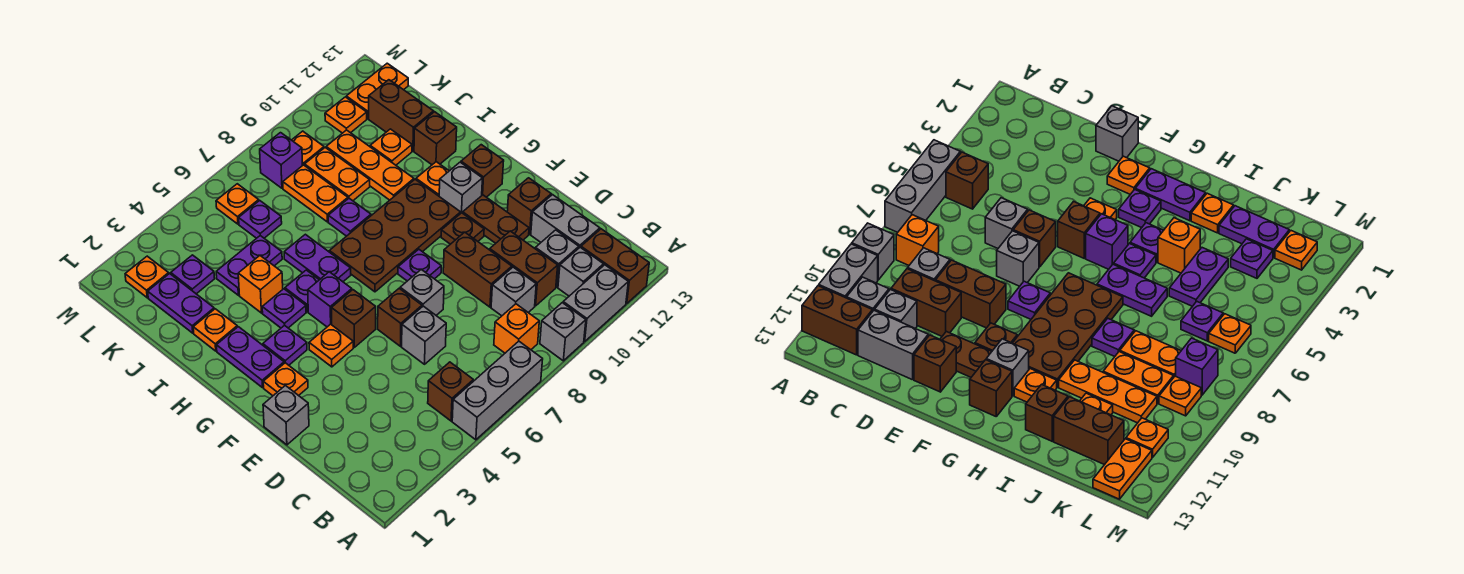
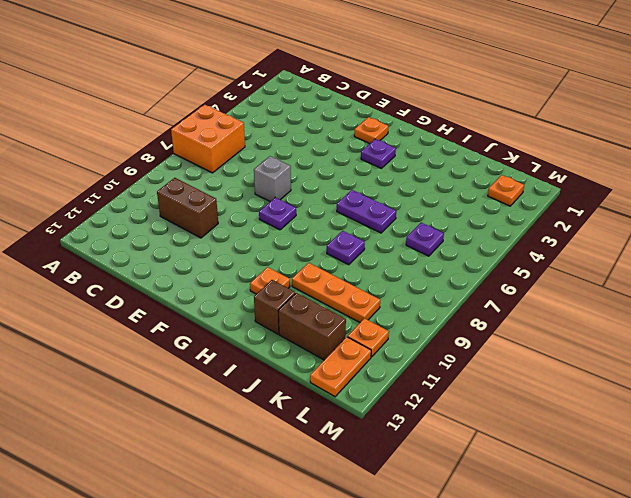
orange brick A6:B7 level 1 -> grey brick A5:A7 level 1
none -> grey brick A9 level 1
none -> grey brick A10:A11 level 1
none -> brown brick A12:B12 level 1
none -> brown brick B5 level 1

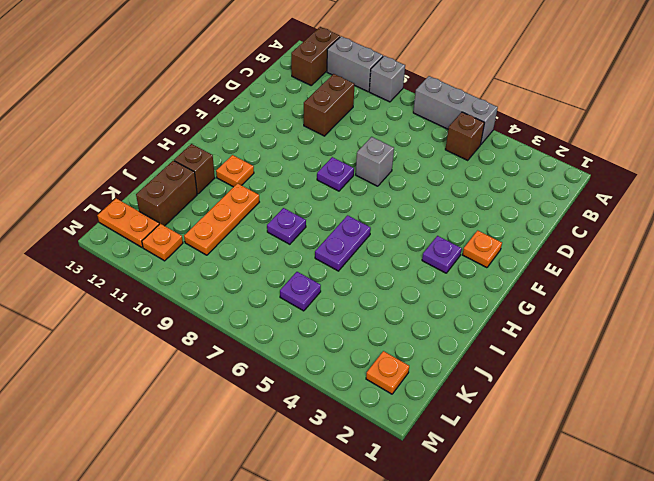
none -> orange brick B8 level 1
none -> grey brick B11 level 1
none -> grey brick C9 level 1
none -> grey brick C11 level 1

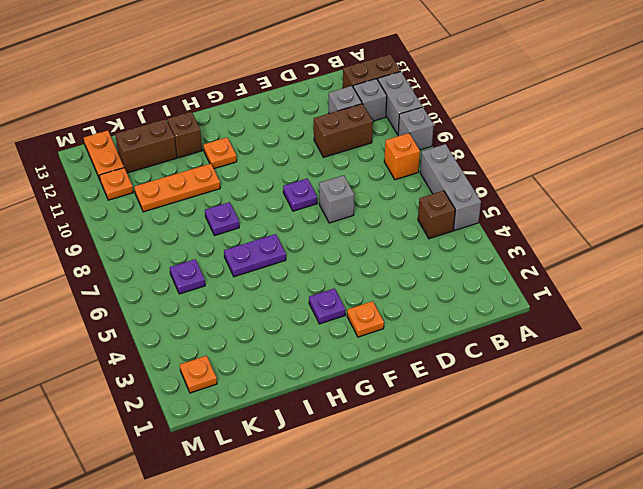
none -> grey brick C9 level 1
none -> grey brick C12:D12 level 1
none -> grey brick D6 level 1
none -> brown brick D9:E9 level 1

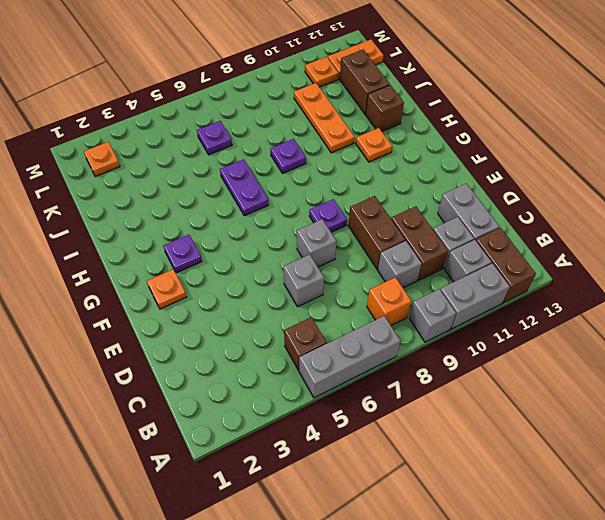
none -> grey brick E1 level 1
none -> brown brick E6 level 1
none -> brown plate E11:F11 level 1
none -> brown brick E12 level 1

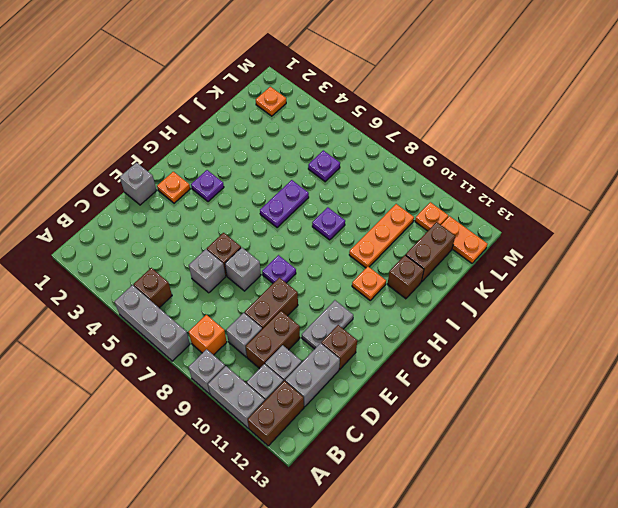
grey plate E11:F11 level 1 -> brown plate E11:F11 level 1
none -> orange plate F4 level 1
none -> brown brick F5 level 1
none -> brown plate F10 level 1
none -> purple plate G2:H2 level 1

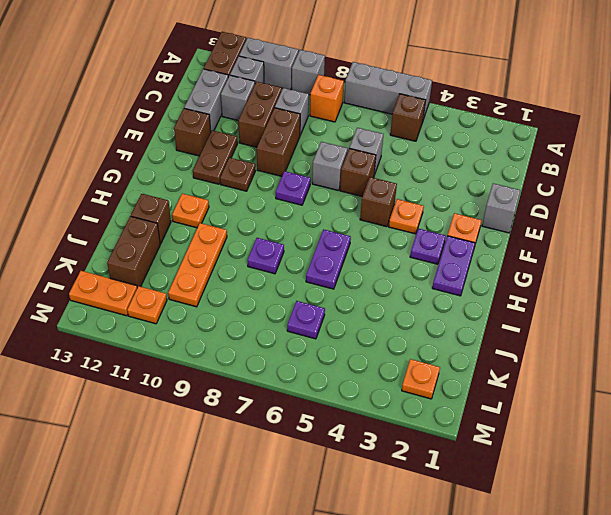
none -> purple brick G5 level 1
none -> brown plate G7:H10 level 1
none -> grey brick G11 level 1
none -> brown brick G12 level 1

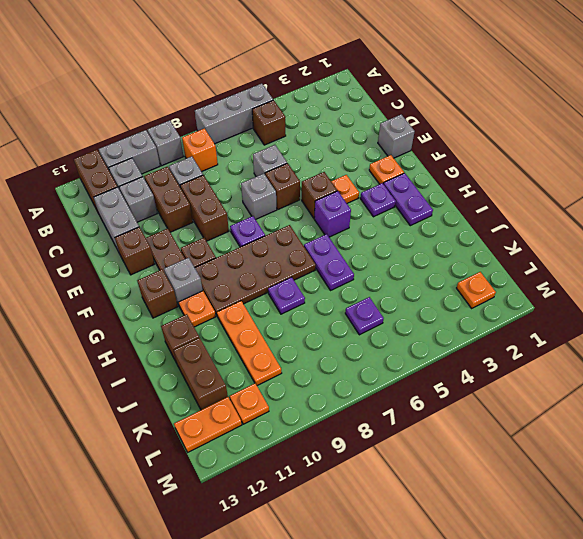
none -> purple plate H4 level 1
none -> purple plate H5 level 1
none -> orange plate I2 level 1
none -> orange brick I4 level 1

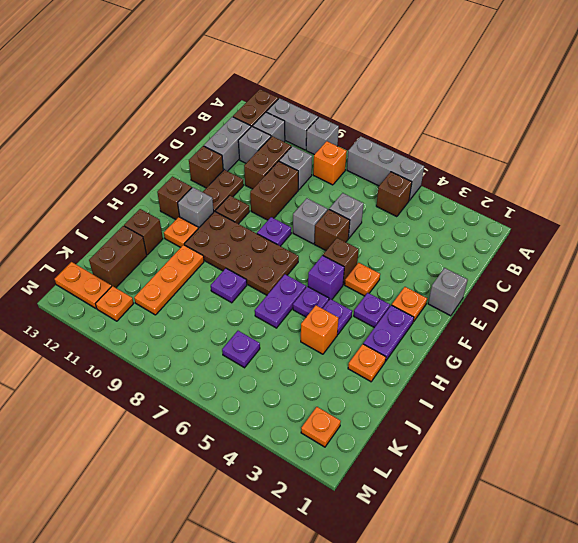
none -> purple plate J2:K2 level 1
none -> purple plate J4:J5 level 1
none -> orange plate J8:K8 level 1
none -> orange plate J9:K9 level 1

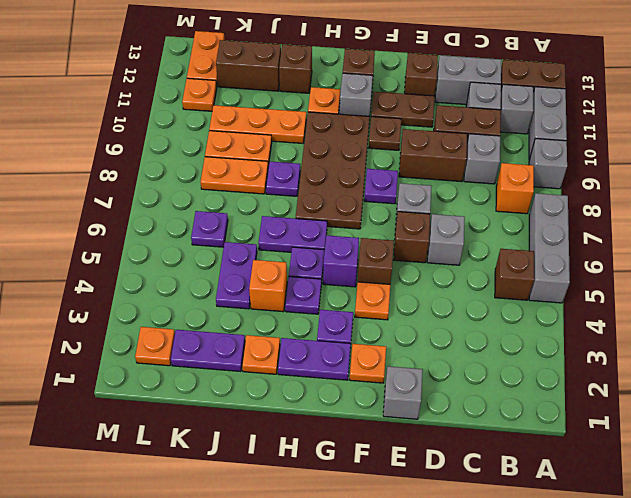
none -> orange plate J11 level 1
none -> purple plate K3 level 1
none -> orange plate L6 level 1
none -> purple brick L8 level 1

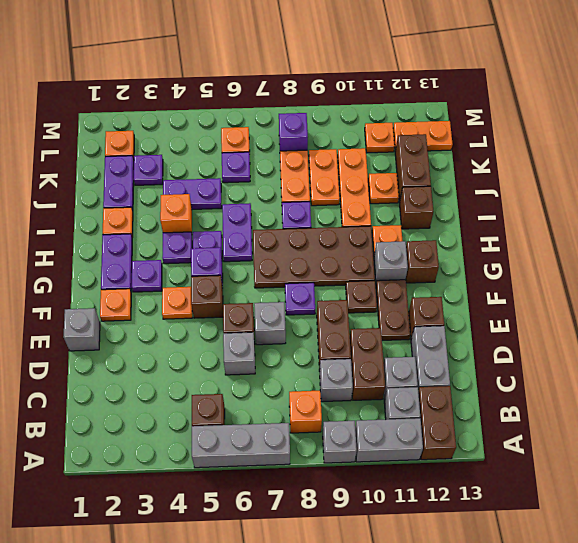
none -> orange plate L9 level 1

